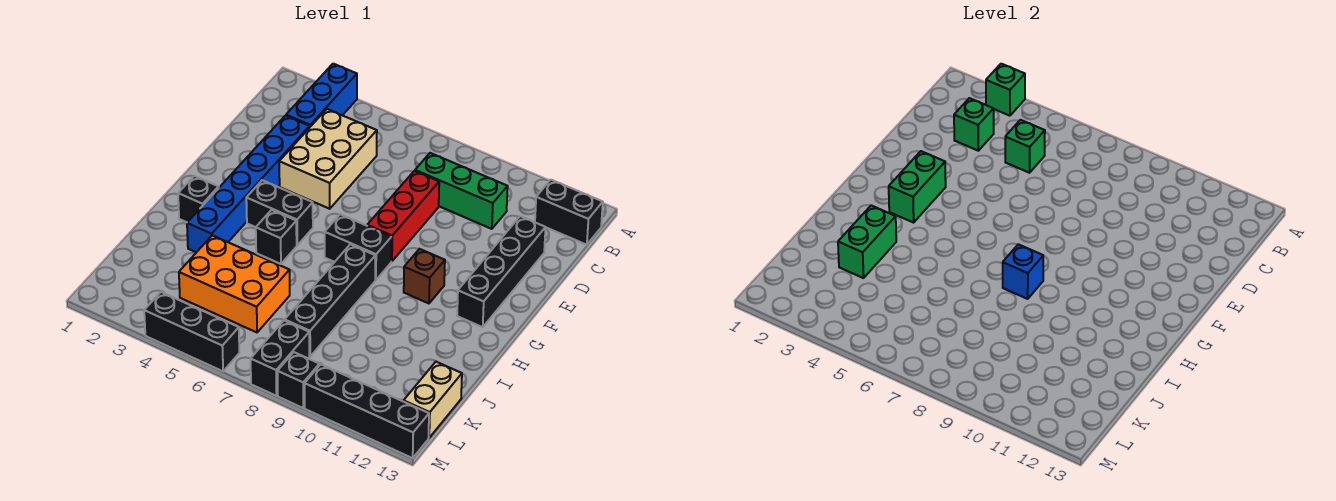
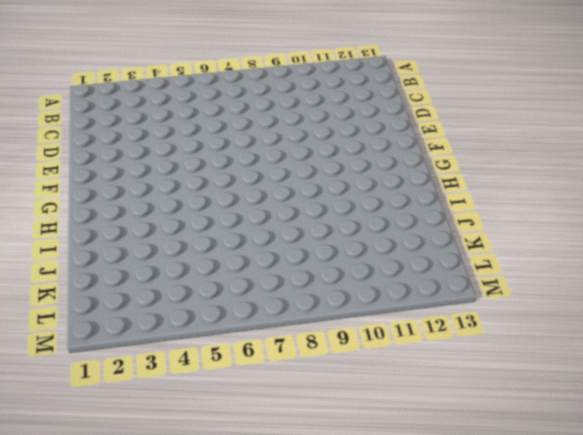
none -> blue brick A3:C3 level 1
none -> black brick B12:B13 level 1
none -> tan brick C4:E5 level 1

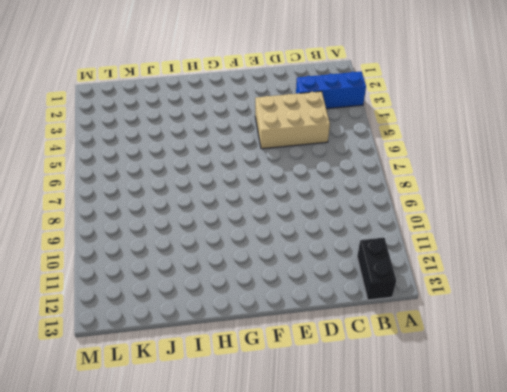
none -> green brick C8:C10 level 1
none -> blue brick D3:I3 level 1
none -> red brick D8:F8 level 1

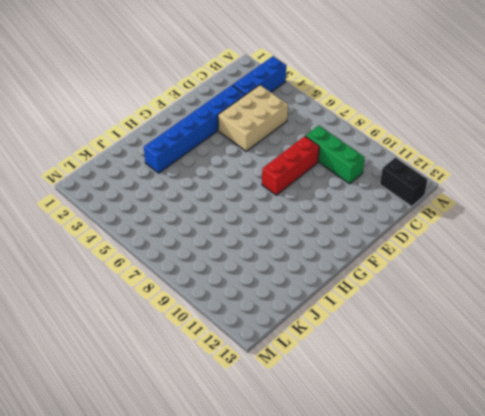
none -> black brick D12:G12 level 1
none -> black brick G4:G5 level 1
none -> black brick G7:G8 level 1

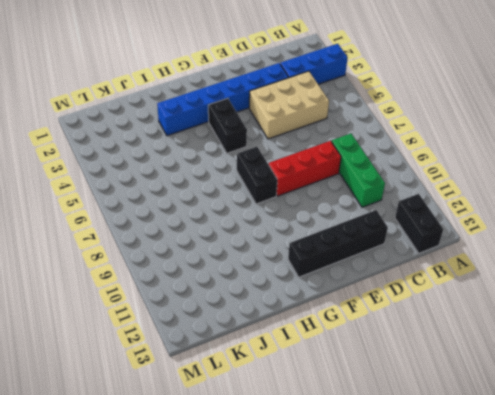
none -> brown brick G10 level 1
none -> black brick H2 level 1
none -> black brick H5 level 1

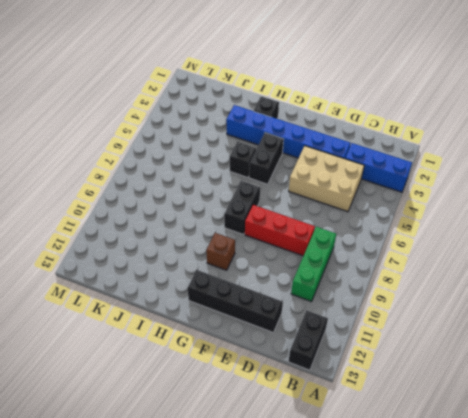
none -> black brick H8:K8 level 1
none -> orange brick J4:K6 level 1
none -> tan brick K13:L13 level 1

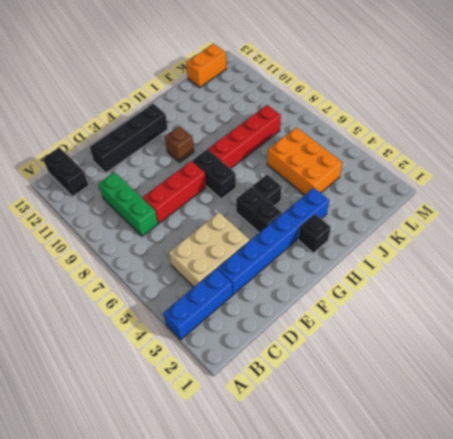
red brick H8:K8 level 1 -> black brick H8:K8 level 1
orange brick K13:L13 level 1 -> tan brick K13:L13 level 1
none -> black brick L8:M8 level 1
none -> black brick M4:M6 level 1
none -> black brick M9 level 1

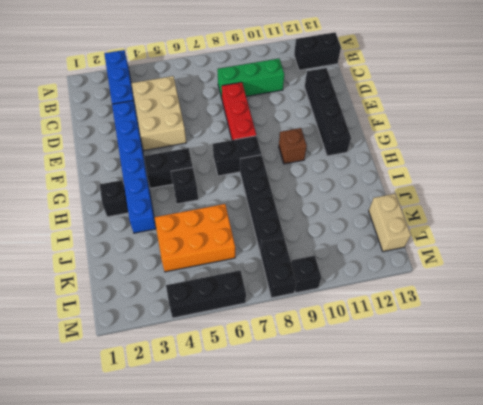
none -> black brick M10:M13 level 1
none -> green brick A3 level 2
none -> green brick C3 level 2

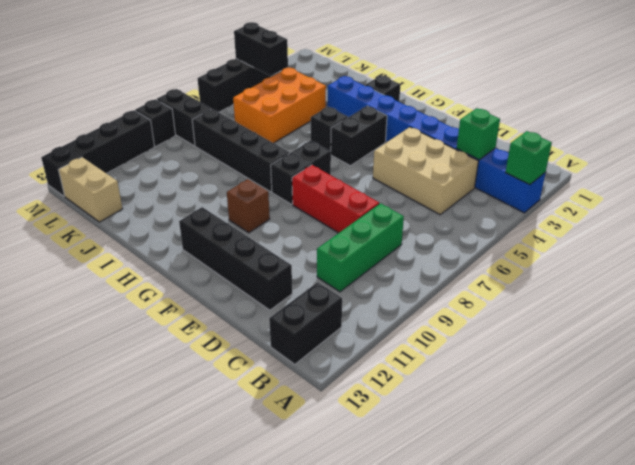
black brick L4:M4 level 2 -> none
none -> green brick C5 level 2
none -> green brick F3:G3 level 2
none -> blue brick H8 level 2

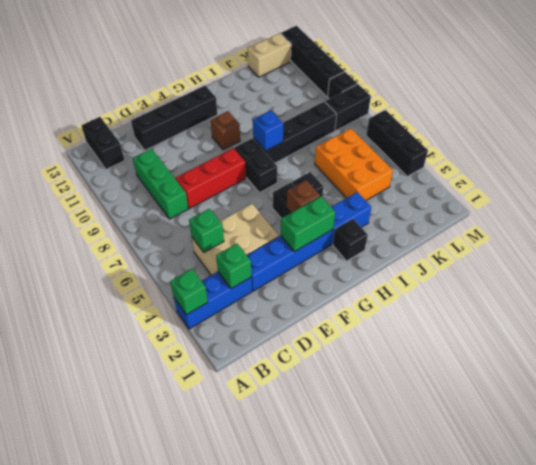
brown brick G4 level 2 -> none
none -> green brick I3:J3 level 2

